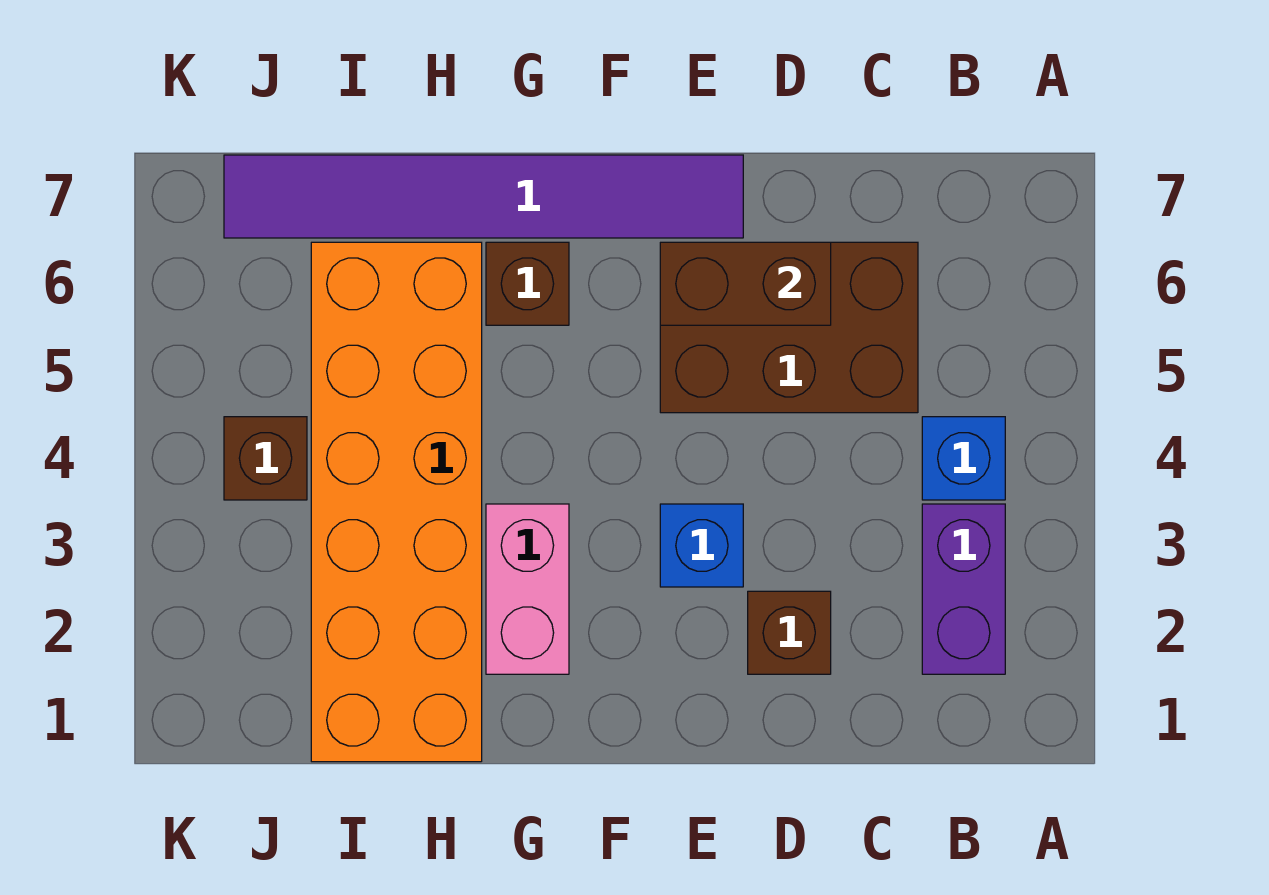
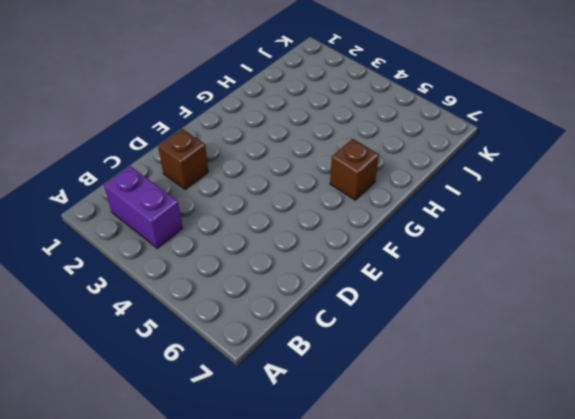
none -> blue brick B4 level 1
none -> brown brick C5:E6 level 1

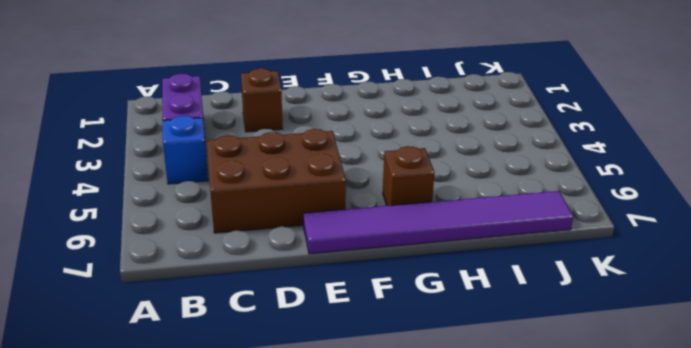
none -> blue brick E3 level 1
none -> pink brick G2:G3 level 1

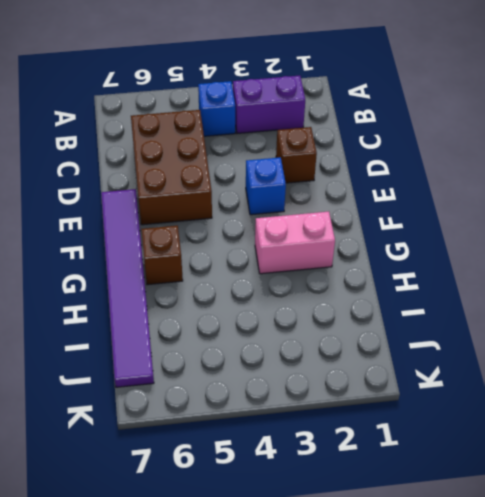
none -> orange brick H1:I6 level 1
none -> brown brick J4 level 1

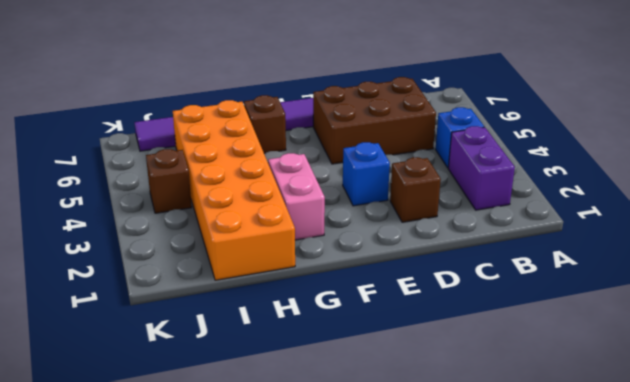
none -> brown brick D6:E6 level 2

